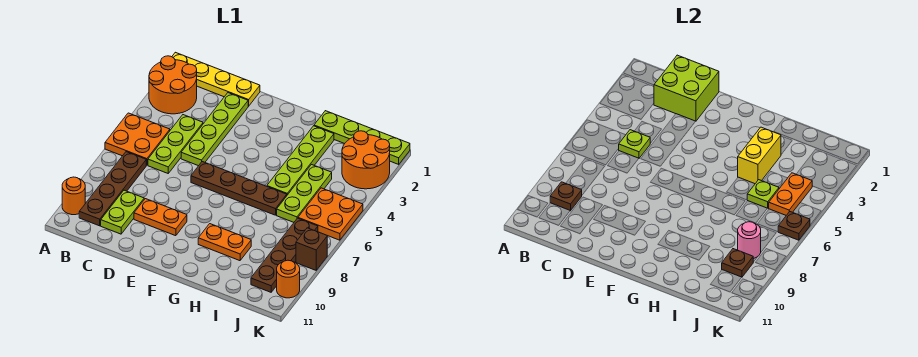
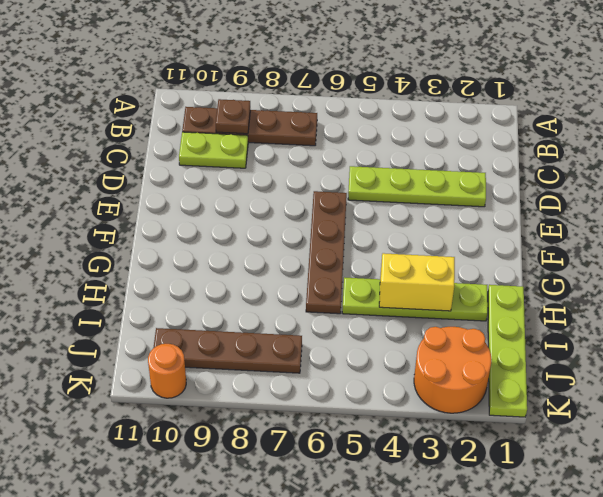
none -> yellow plate A1:D1 level 1
none -> orange round brick A2:B3 level 1
none -> orange plate A5:B6 level 1

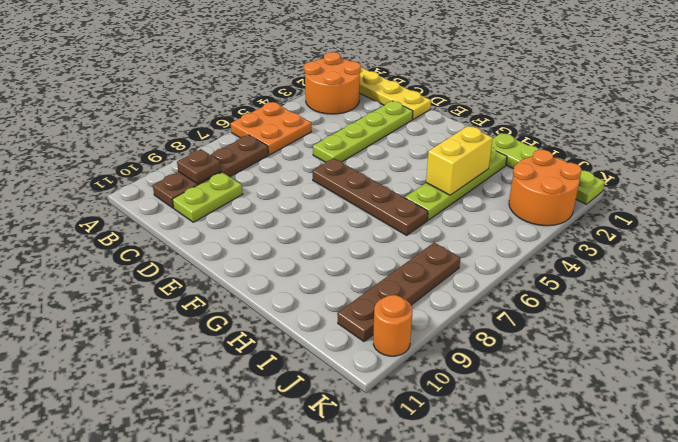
none -> orange round brick A10 level 1
none -> lime plate C4:C6 level 1
none -> orange plate D9:E9 level 1

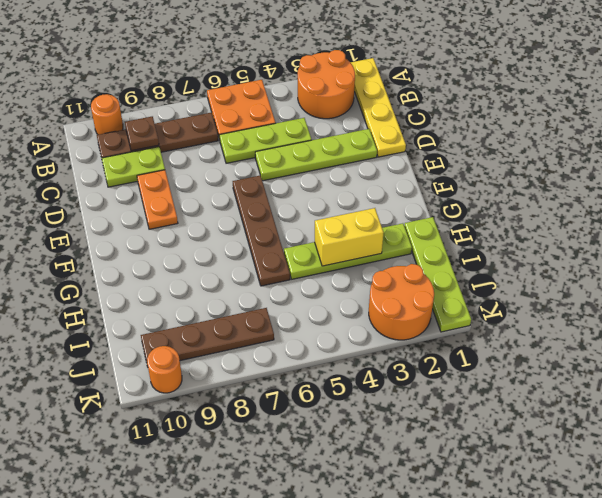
none -> orange plate G9:H9 level 1
none -> lime plate I4:I6 level 1
none -> orange plate J5:K6 level 1

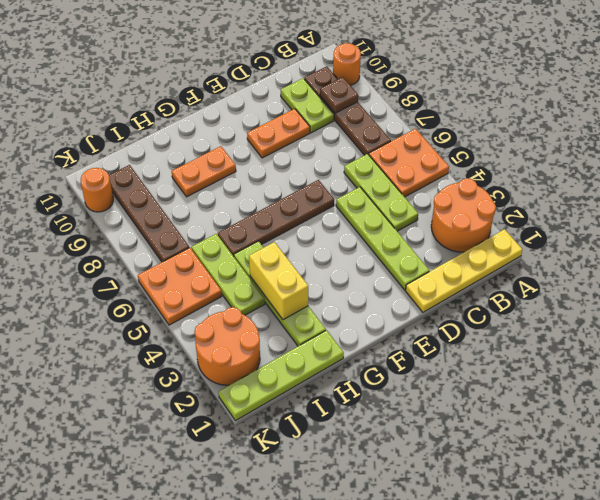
none -> brown brick K8 level 1
none -> lime brick C1:D2 level 2
none -> lime plate C5 level 2

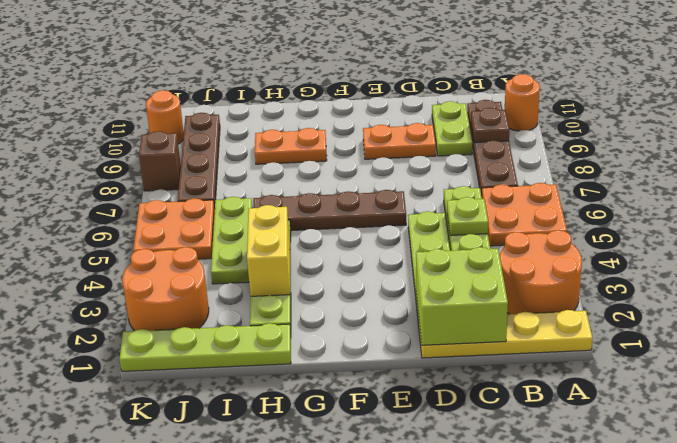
none -> lime plate I5 level 2
none -> orange plate J4:J5 level 2
none -> pink round brick J8 level 2

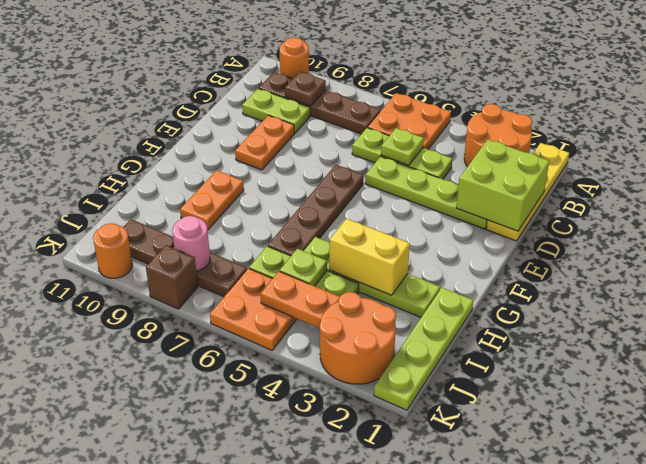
none -> brown plate J9 level 2
none -> brown plate K6 level 2

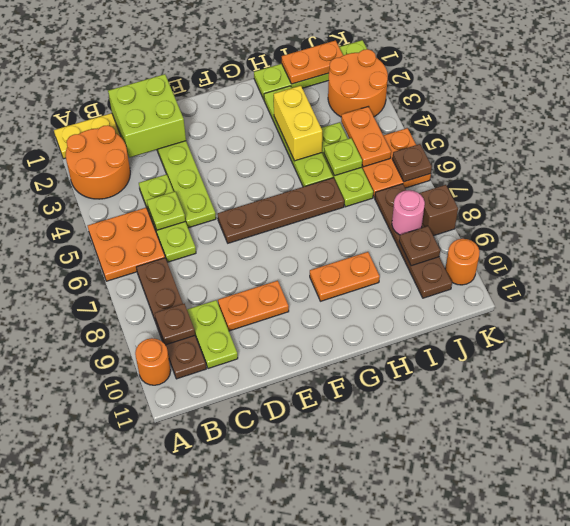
orange plate I1:J1 level 2 -> none

